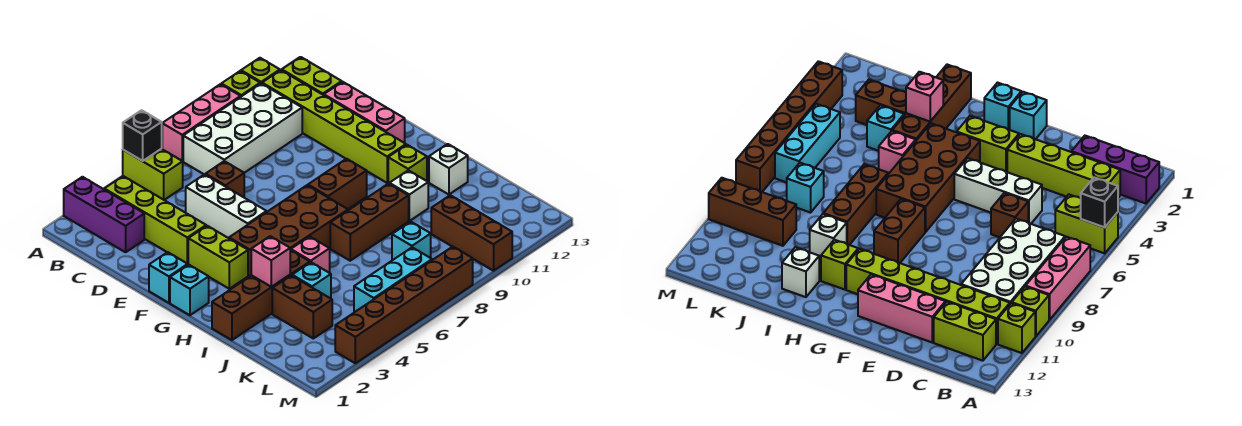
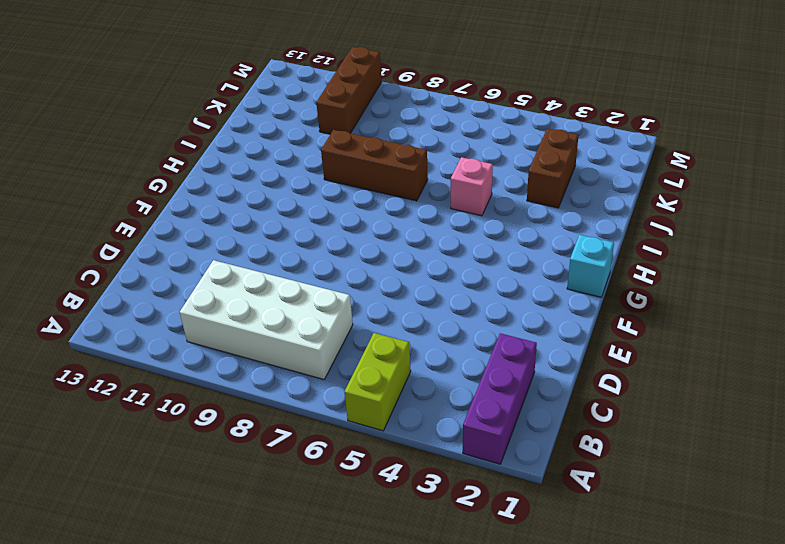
none -> pink brick A7:A9 level 1
none -> lime brick A10 level 1
none -> lime brick A11 level 1
none -> lime brick B3:E3 level 1

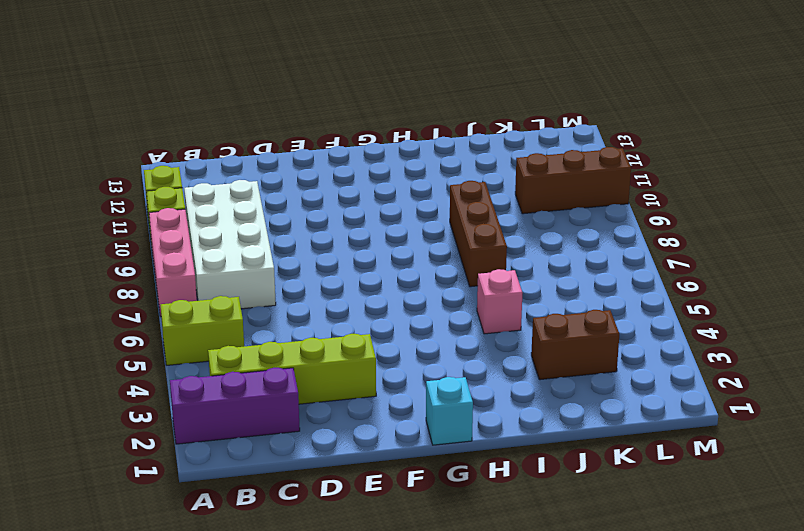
none -> lime brick B11:G11 level 1
none -> lime brick B12:C12 level 1
none -> white brick D5:F5 level 1
none -> brown brick D6 level 1

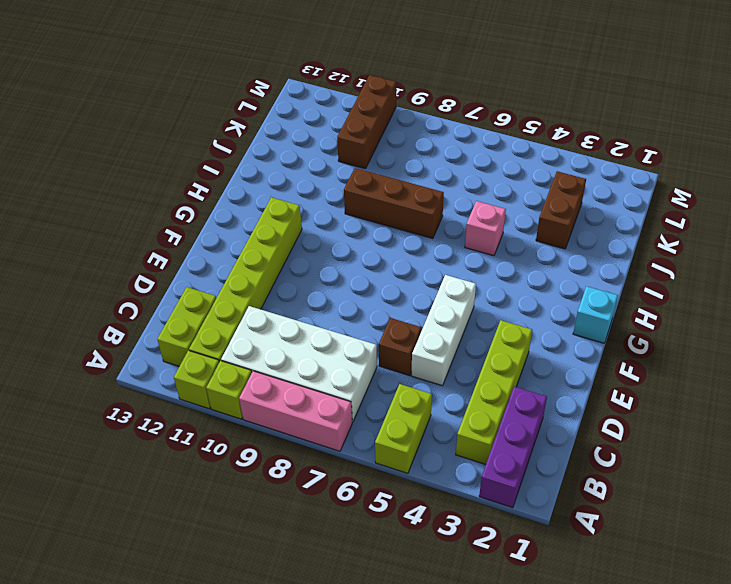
none -> pink brick D12:F12 level 1
none -> cyan brick F1 level 1
none -> lime brick F3:G3 level 1
none -> brown brick G4:H7 level 1

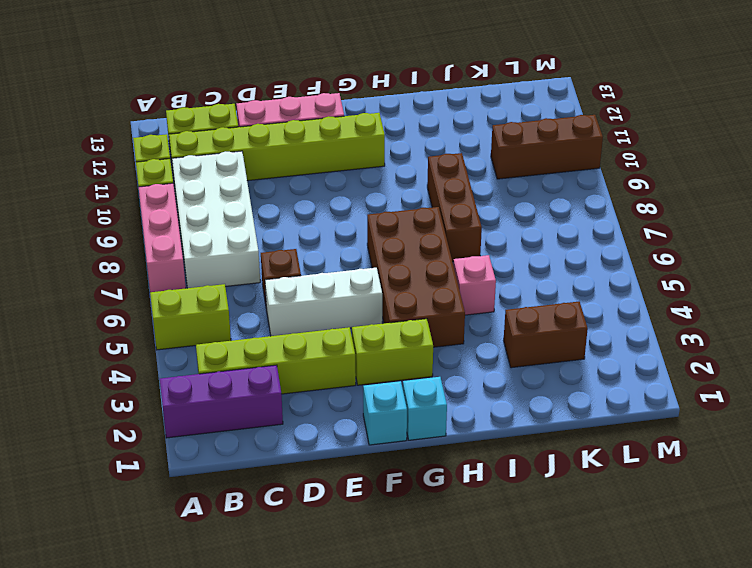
none -> brown brick G8:G9 level 1
none -> lime brick H11 level 1
none -> brown brick I1:I4 level 1
none -> white brick I10 level 1

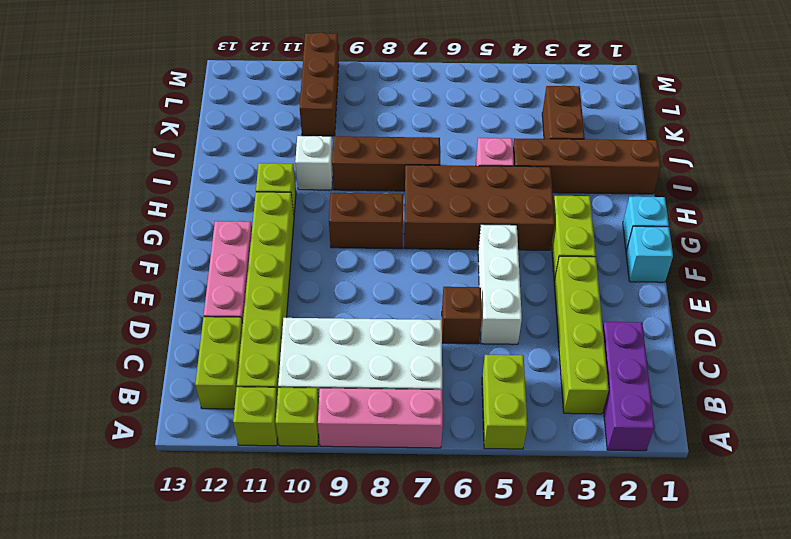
none -> white brick I12 level 1
none -> cyan brick J4 level 1
none -> cyan brick K8 level 1
none -> cyan brick L5:L7 level 1

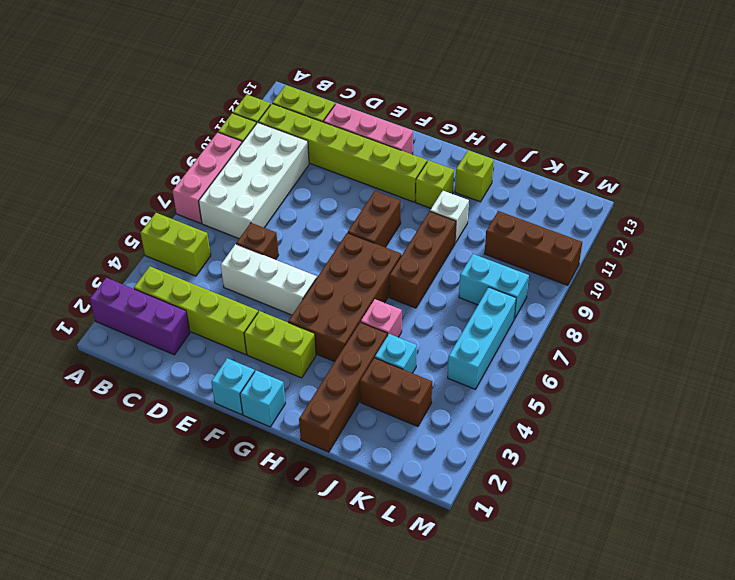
lime brick I12 level 1 -> white brick I12 level 1
cyan brick K8:L8 level 1 -> cyan brick K8 level 1
none -> brown brick M3:M8 level 1
none -> black brick A5 level 2
none -> pink brick I3 level 2

